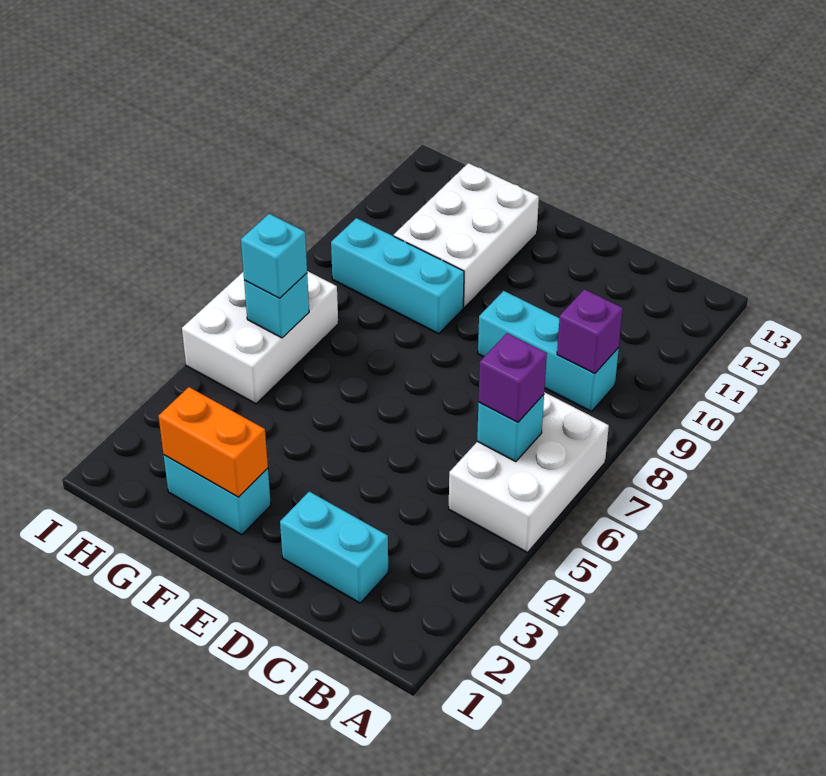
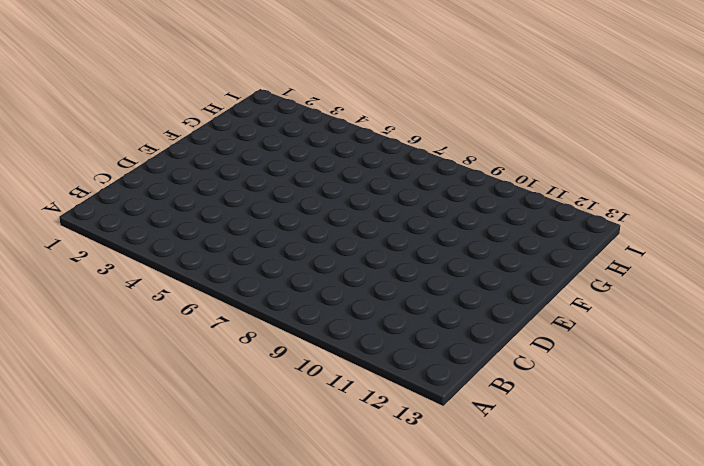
none -> white brick A5:B7 level 1
none -> cyan brick B9:D9 level 1
none -> cyan brick C2:D2 level 1

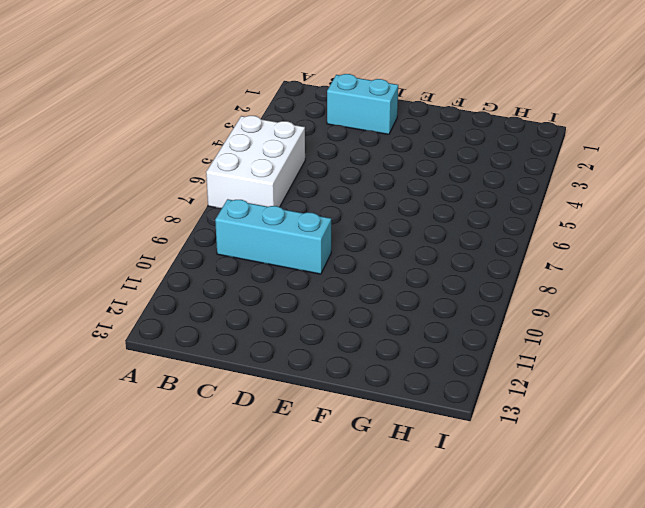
none -> cyan brick F2:G2 level 1
none -> cyan brick F9:H9 level 1
none -> white brick F10:G12 level 1

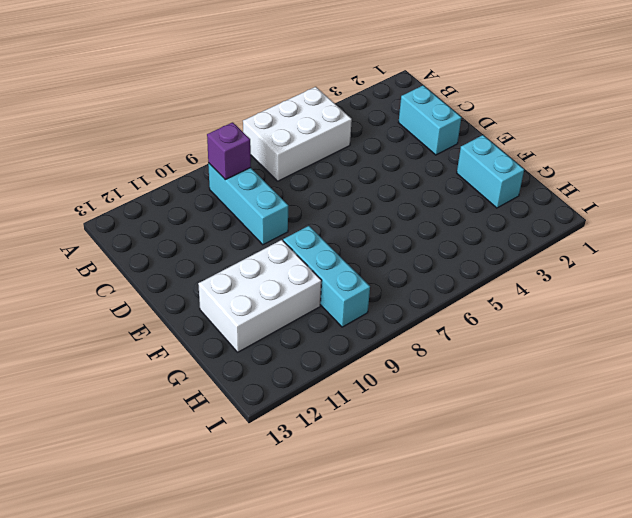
none -> white brick H5:I7 level 1
none -> cyan brick B6 level 2
none -> orange brick F2:G2 level 2

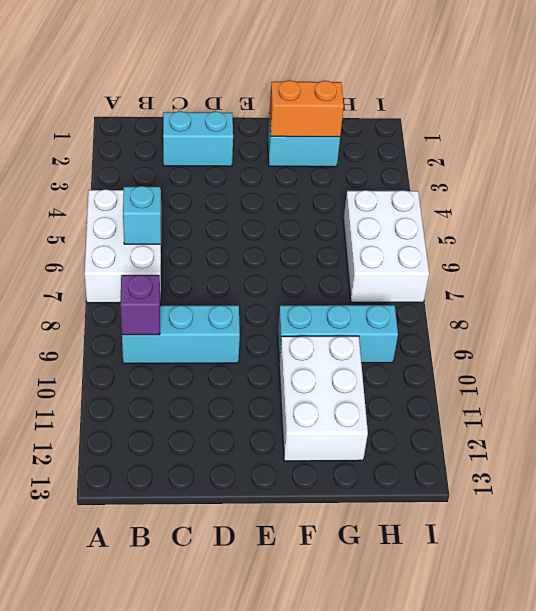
none -> cyan brick H6 level 2
none -> purple brick B6 level 3
none -> cyan brick H6 level 3

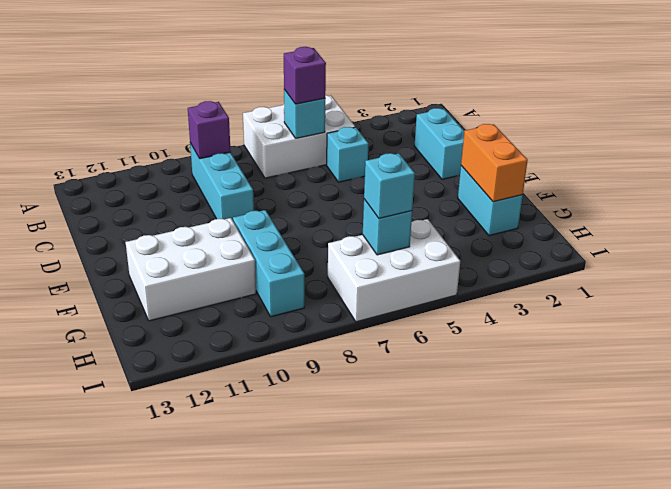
cyan brick C5 level 1 -> none

